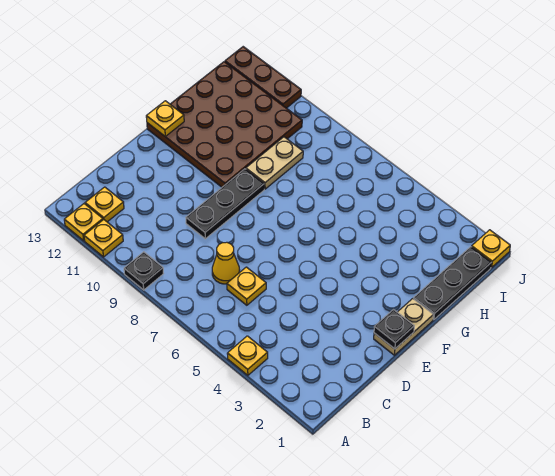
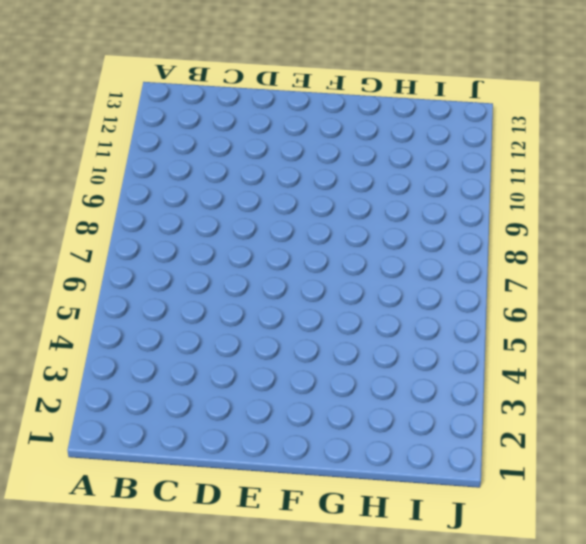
none -> yellow plate A4 level 1
none -> black plate A9 level 1
none -> yellow plate A11 level 1

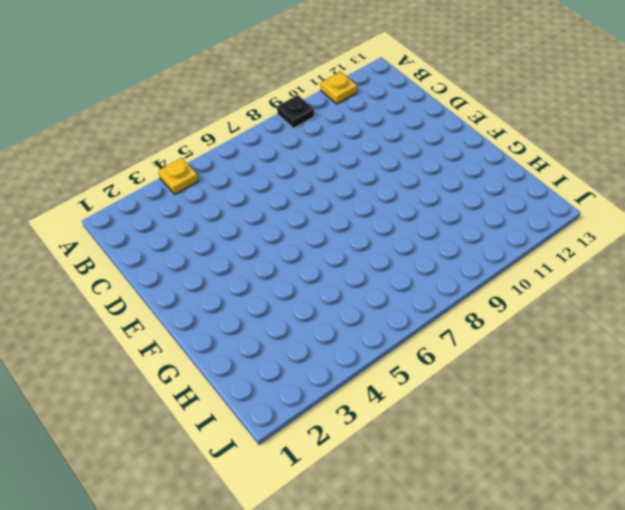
none -> yellow plate A12 level 1
none -> yellow plate B12 level 1
none -> yellow plate C6 level 1

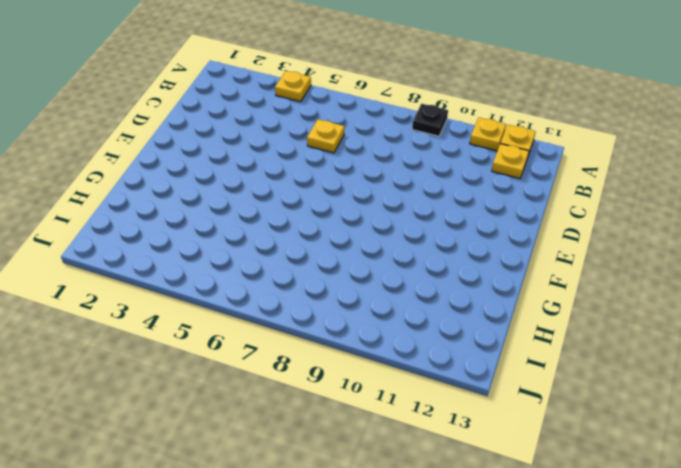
none -> yellow cone C7 level 1
none -> black plate D9:F9 level 1
none -> tan plate E1:F1 level 1

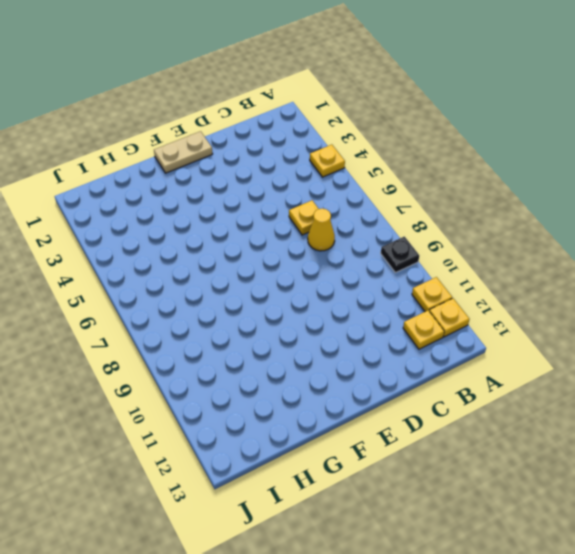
none -> black plate D9:F9 level 1
none -> brown plate F10:I13 level 1
none -> black plate G1:I1 level 1

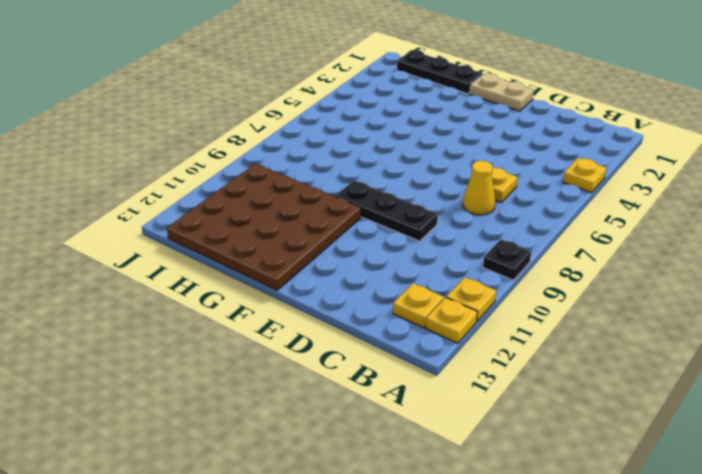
none -> tan plate G9:H9 level 1
none -> yellow plate J1 level 1
none -> brown plate J11:J13 level 1

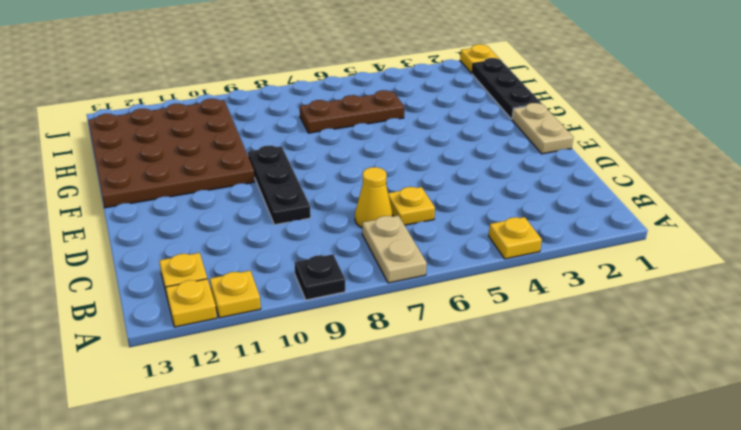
tan plate A7:B7 level 1 -> tan plate G9:H9 level 1
brown plate H5:H7 level 1 -> brown plate J11:J13 level 1
none -> black plate E1 level 2
none -> yellow plate F13 level 2

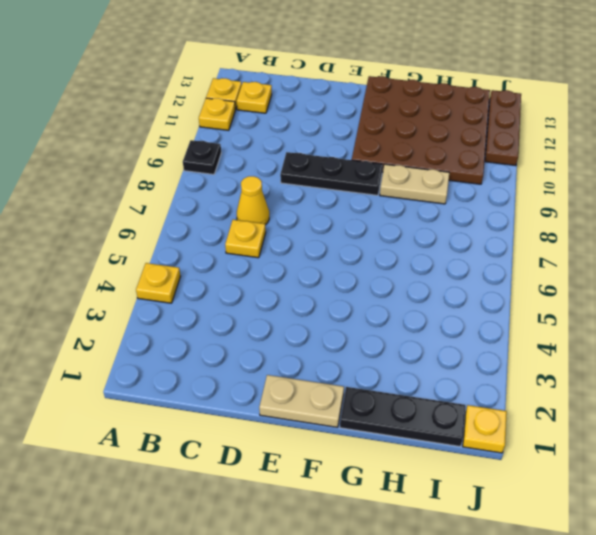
none -> black plate E1 level 2
none -> yellow plate F13 level 2

